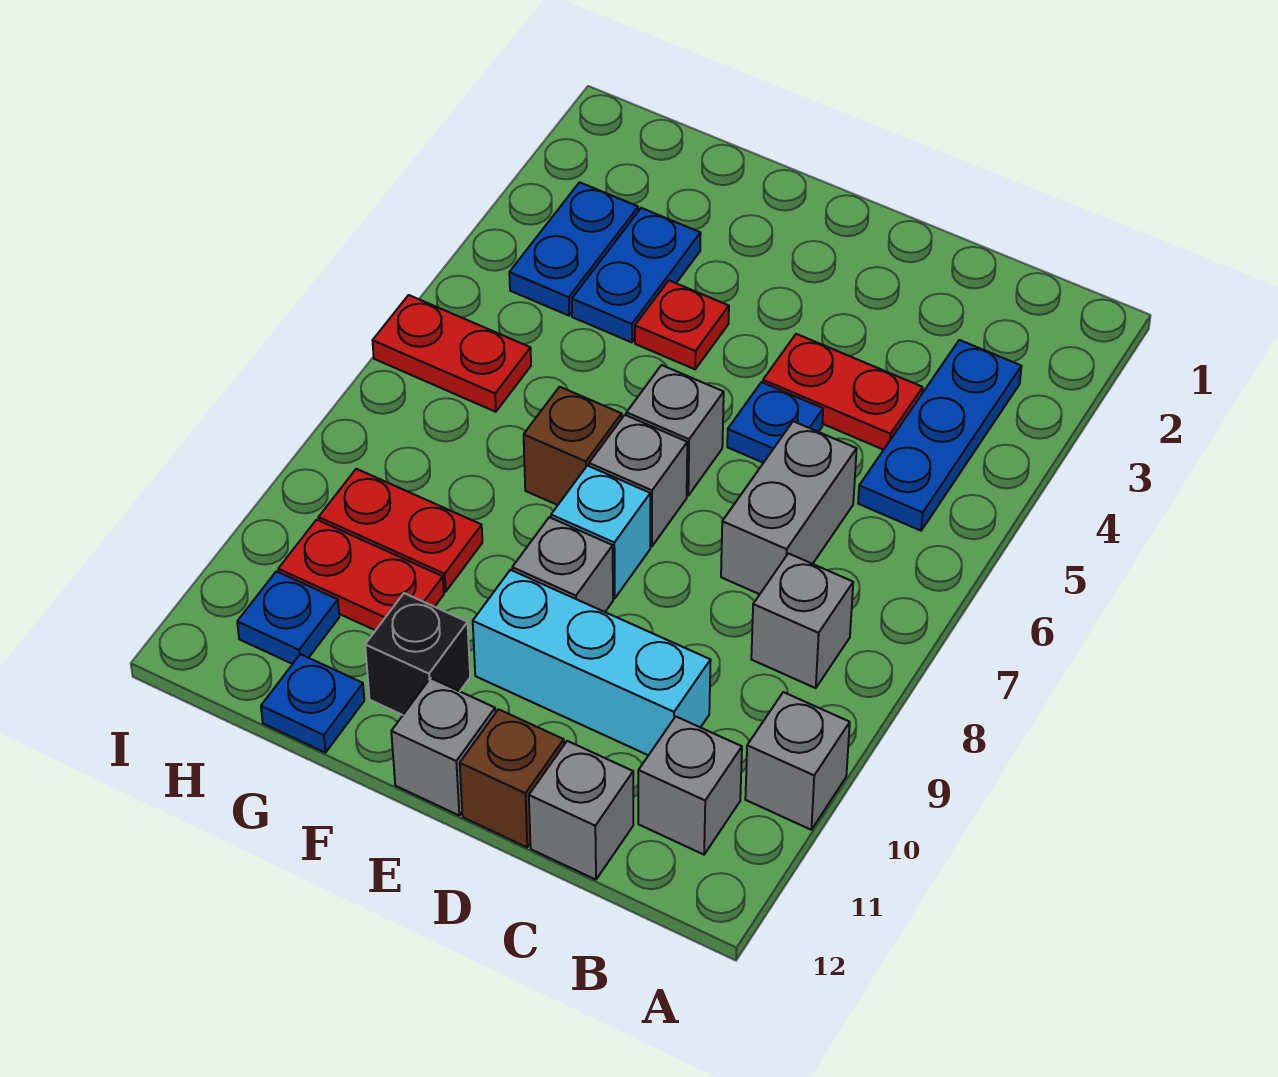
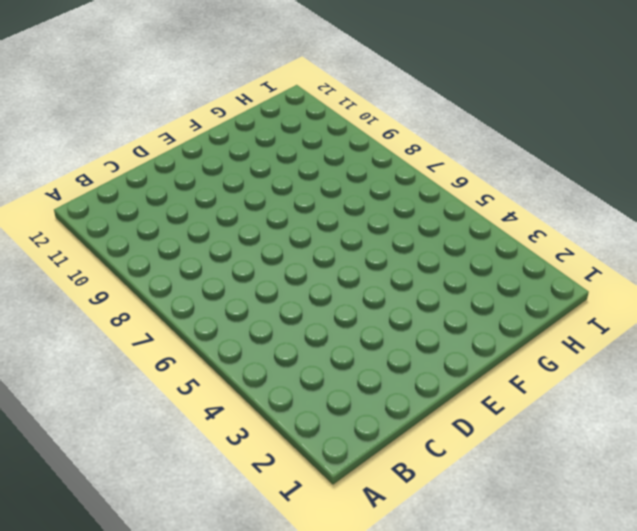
none -> grey brick A10 level 1
none -> blue plate B3:B5 level 1
none -> grey brick B8 level 1

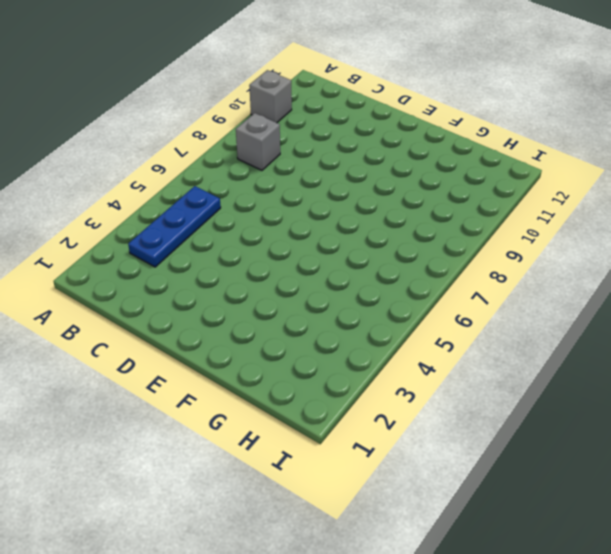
none -> grey brick B11 level 1
none -> red plate C4:D4 level 1
none -> grey brick C6:C7 level 1

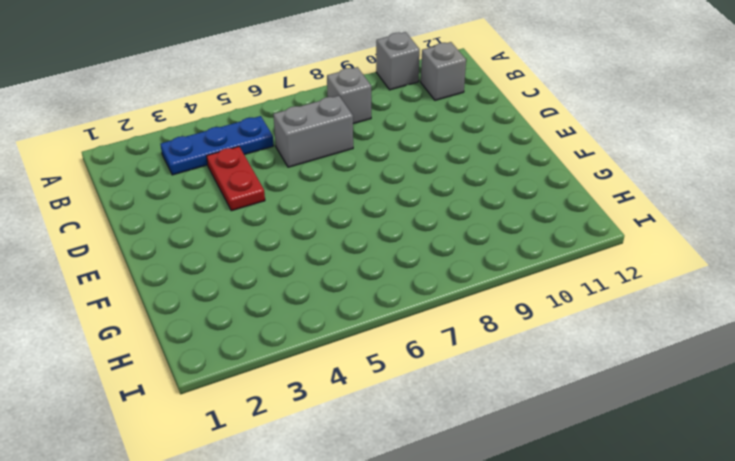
none -> cyan brick C10:E10 level 1
none -> grey brick C12 level 1
none -> blue plate D5 level 1

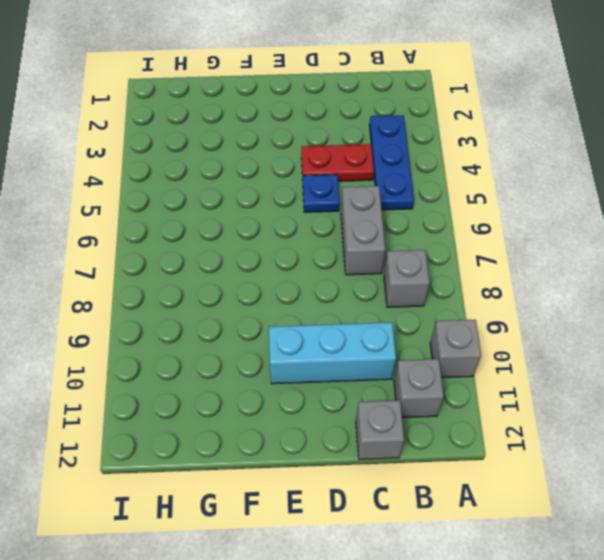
none -> brown brick D12 level 1
none -> grey brick E6 level 1
none -> grey brick E7 level 1

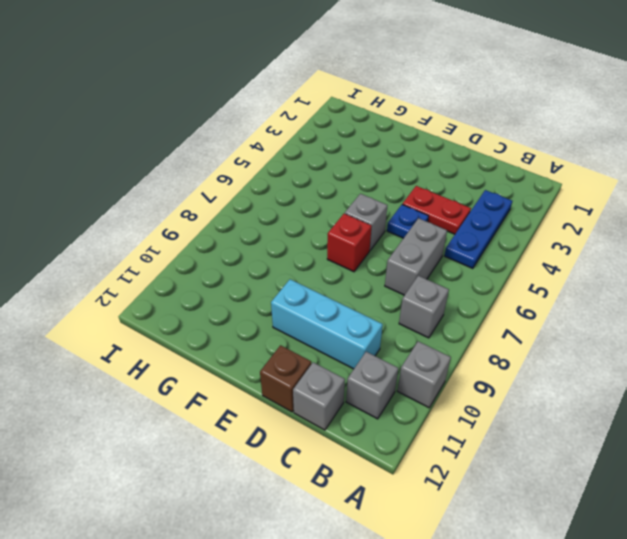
red brick E7 level 1 -> grey brick E7 level 1
none -> cyan brick E8 level 1
none -> grey brick E9 level 1
none -> grey brick E12 level 1

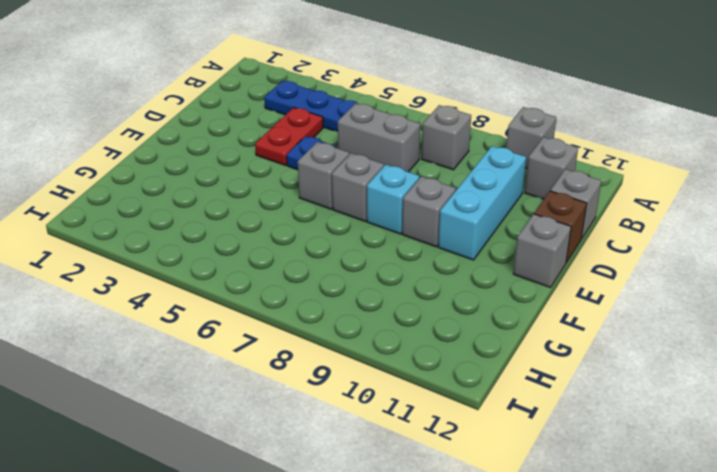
none -> red plate F4 level 1
none -> brown brick F7 level 1
none -> black brick F11 level 1

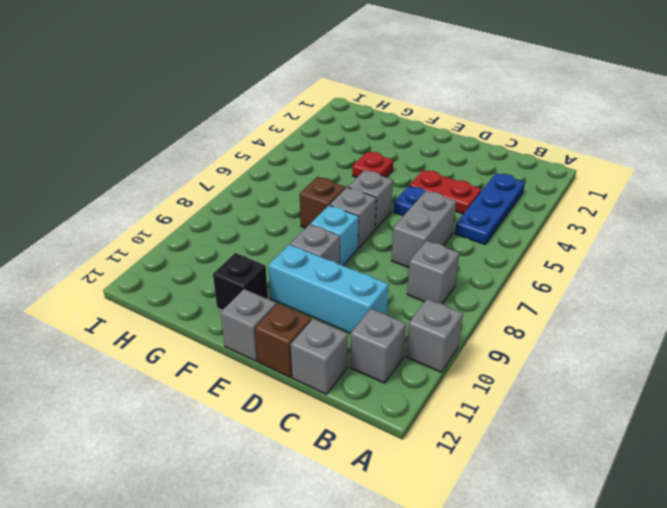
none -> blue plate G3:G4 level 1
none -> red plate G9:H9 level 1
none -> red plate G10:H10 level 1

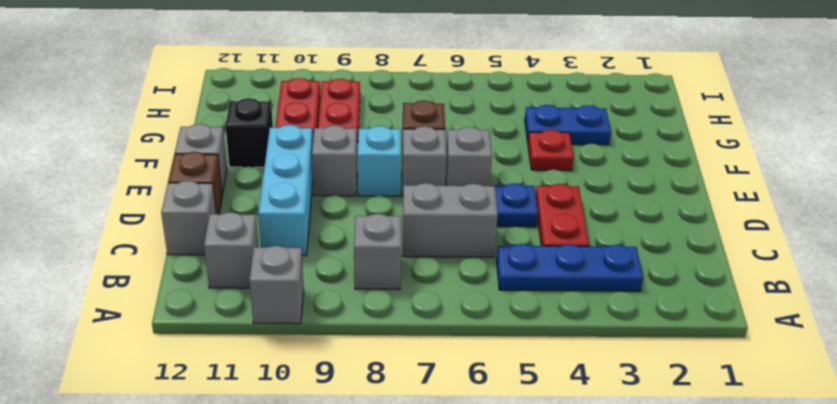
none -> blue plate G12 level 1
none -> blue plate H3:H4 level 1
none -> red plate H6:I6 level 1

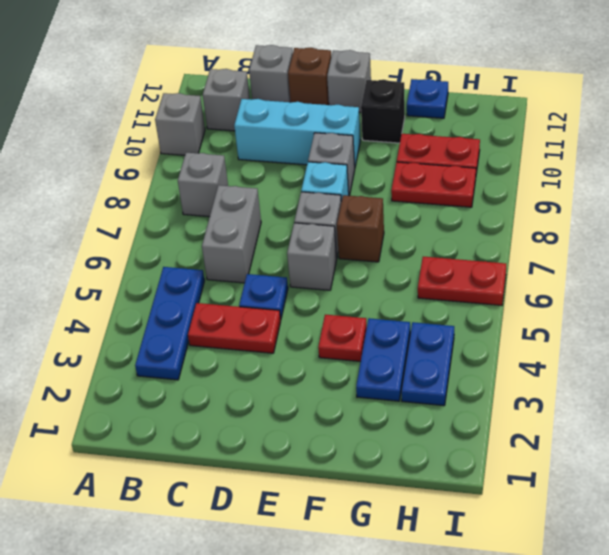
none -> blue plate H11 level 1

